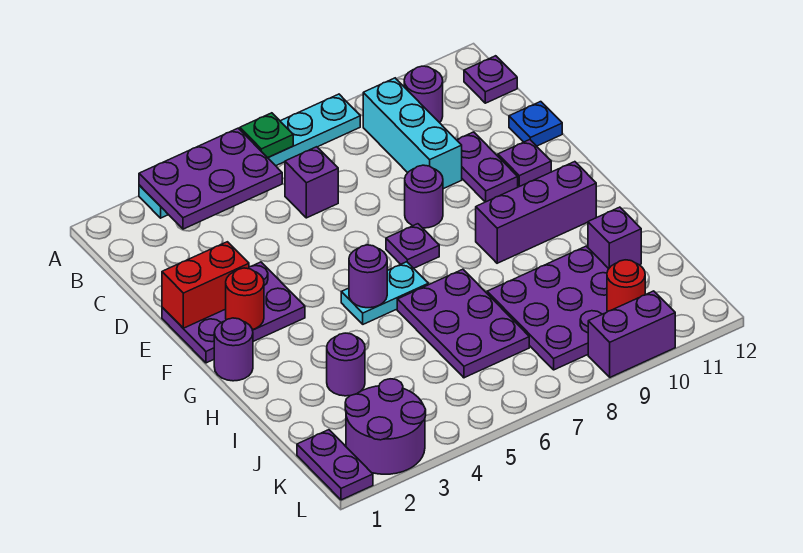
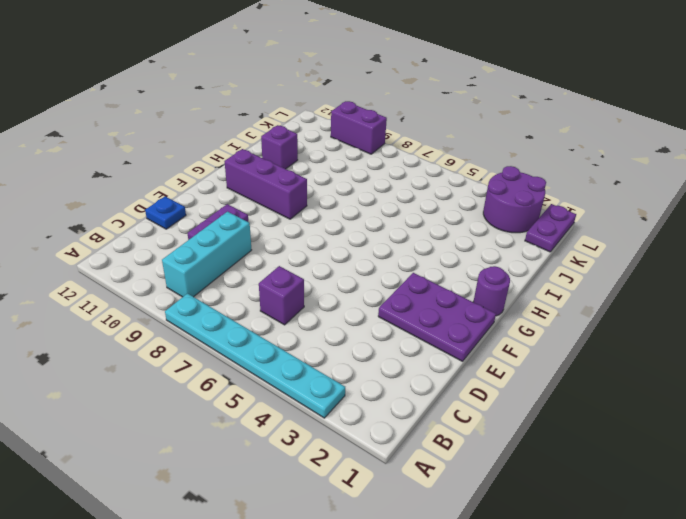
none -> purple round brick B10 level 1
none -> purple plate B12 level 1
none -> purple round brick E8 level 1

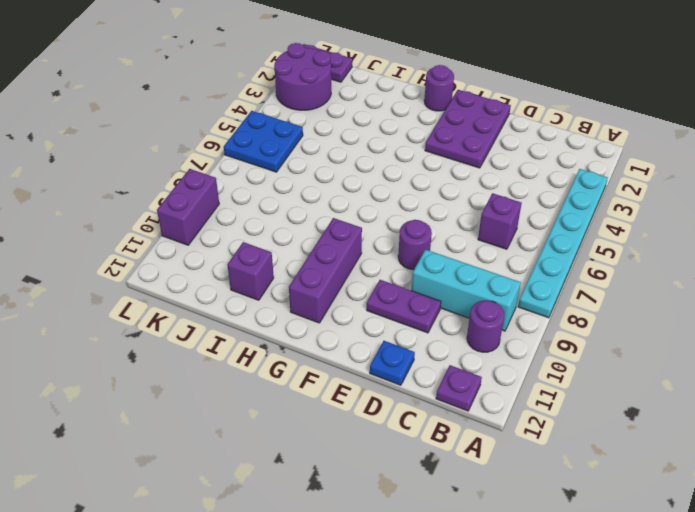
blue plate K5:L6 level 1 -> none
none -> purple plate E11 level 1
none -> purple plate F7 level 1
none -> cyan plate G5:G6 level 1

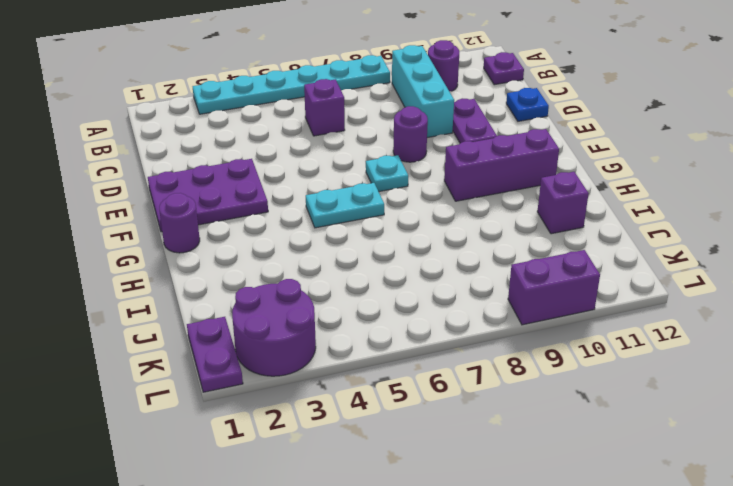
cyan plate F7 level 1 -> purple plate F7 level 1
none -> purple plate E11 level 1
none -> purple plate H6:J7 level 1
none -> purple round brick I3 level 1

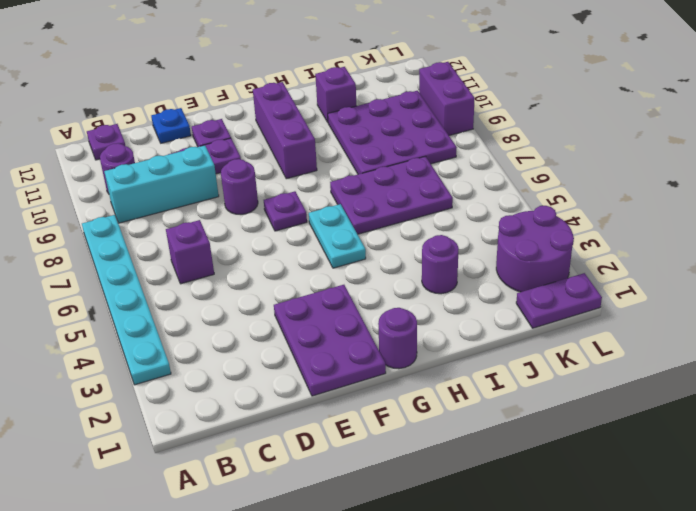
none -> purple plate A3:B5 level 2
none -> green plate A6 level 2
none -> red brick E1:E2 level 2

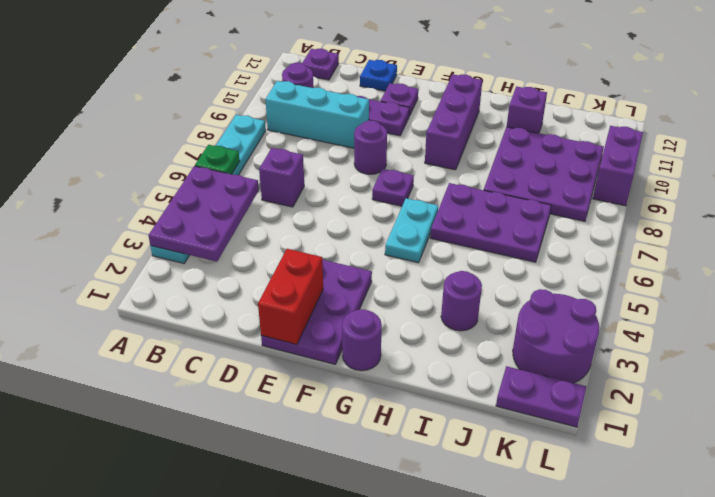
none -> red round brick F2 level 2
none -> purple round brick G5 level 2
none -> red round brick K10 level 2

